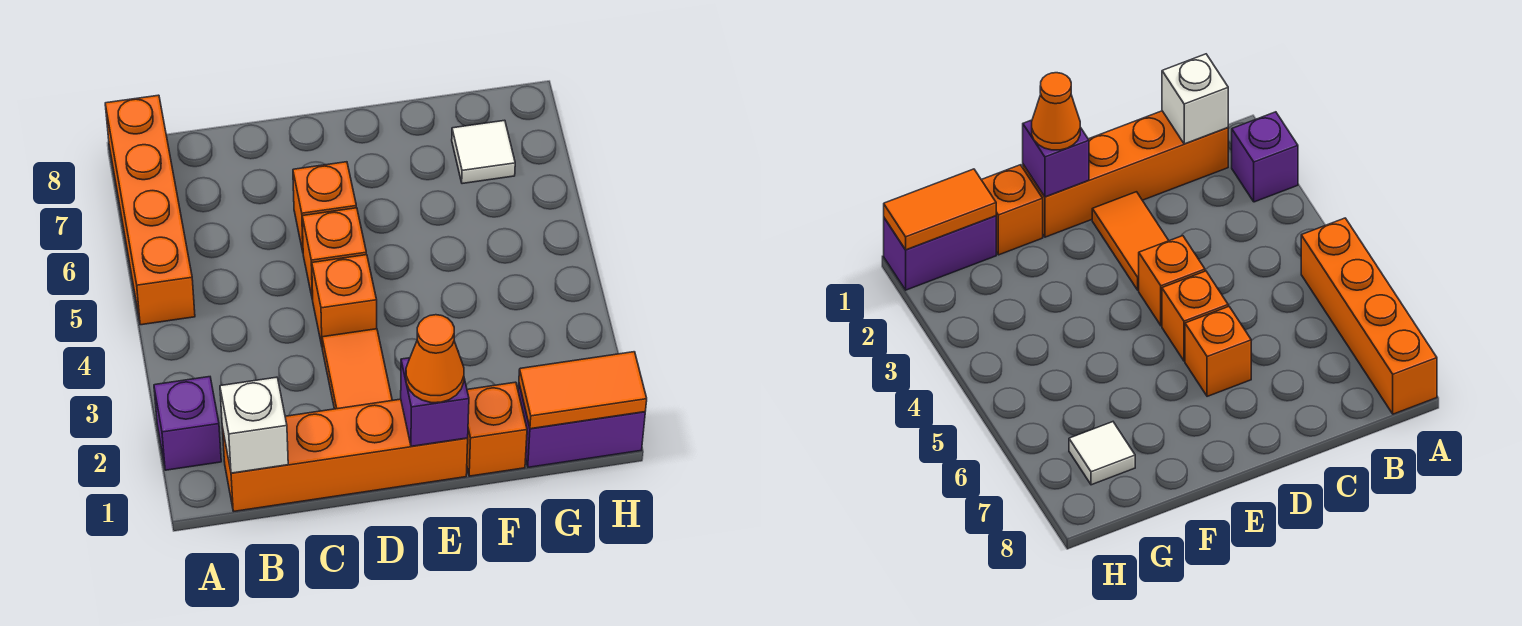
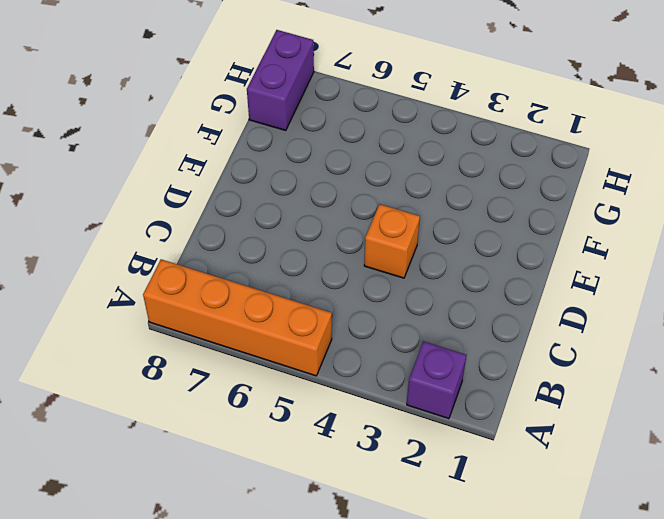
purple brick G8:H8 level 1 -> purple brick G1:H1 level 1
none -> orange brick B1:E1 level 1
none -> orange tile D2:D3 level 1
none -> orange brick D5 level 1

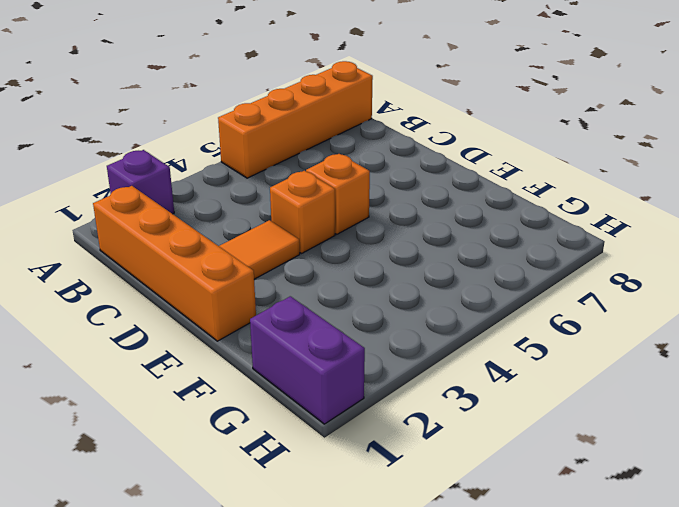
none -> orange brick D6 level 1
none -> orange brick F1 level 1
none -> white tile G7 level 1

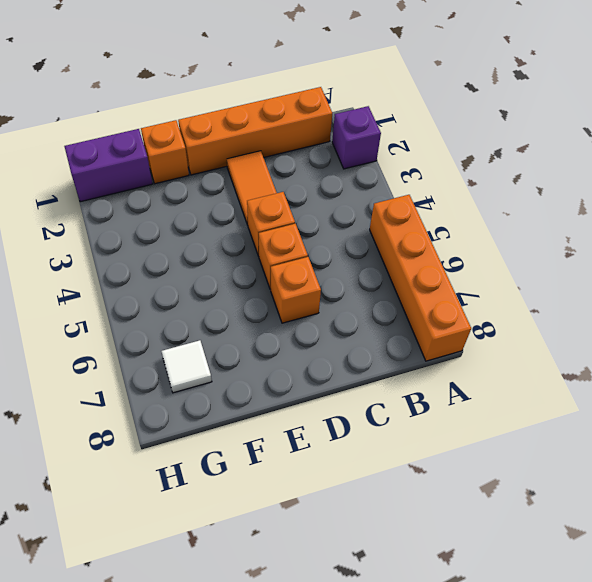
none -> white brick B1 level 2
none -> purple brick E1 level 2
none -> orange tile G1:H1 level 2

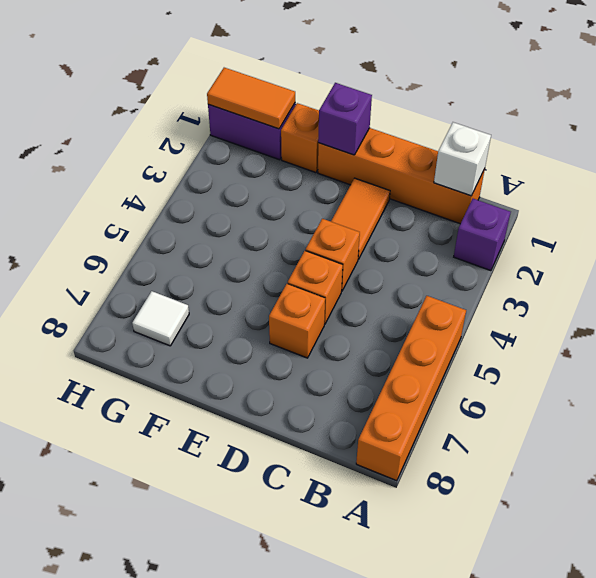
none -> orange cone E1 level 3

